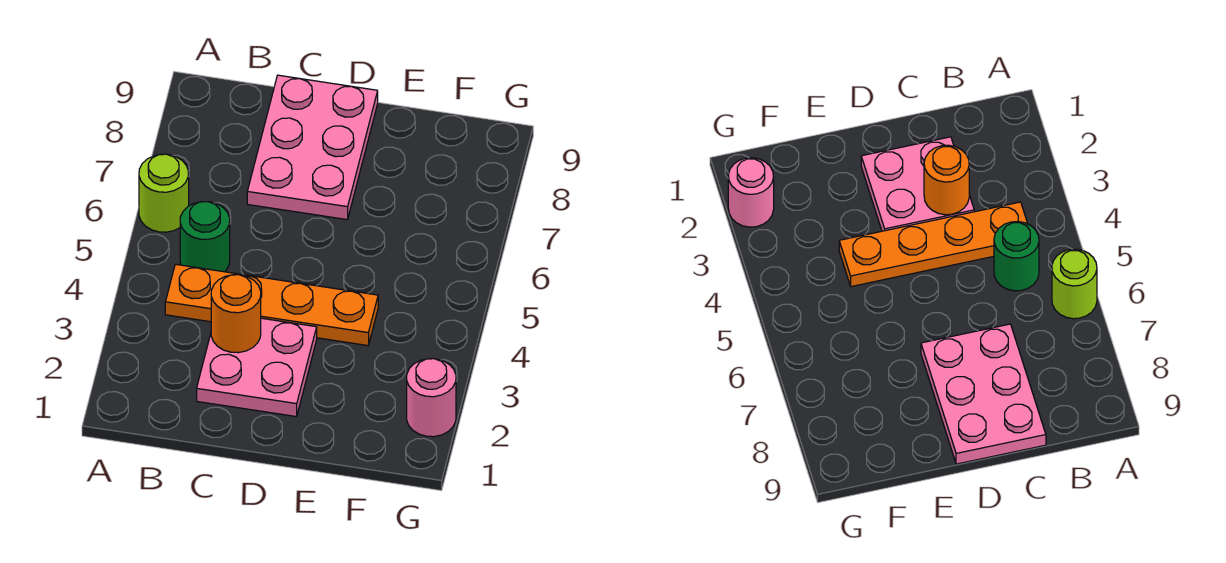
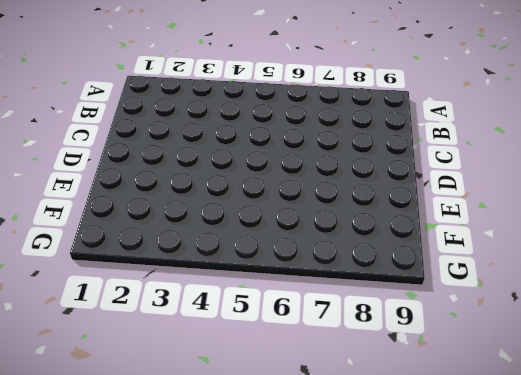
none -> lime round brick A6 level 1
none -> orange plate B4:E4 level 1

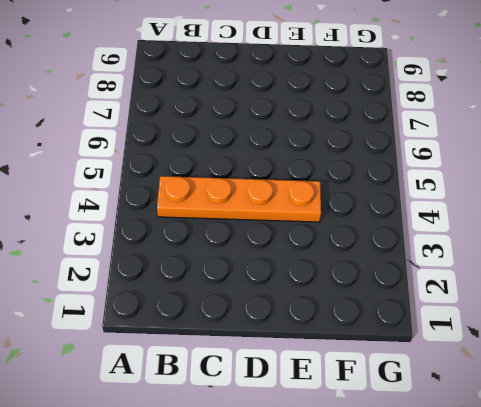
none -> lime round brick A6 level 1
none -> green round brick B5 level 1

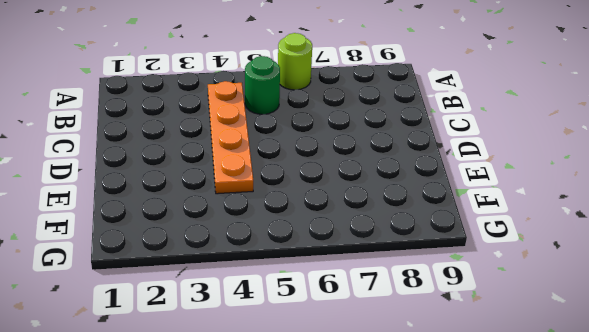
none -> pink plate C2:D3 level 1
none -> pink plate C7:D9 level 1

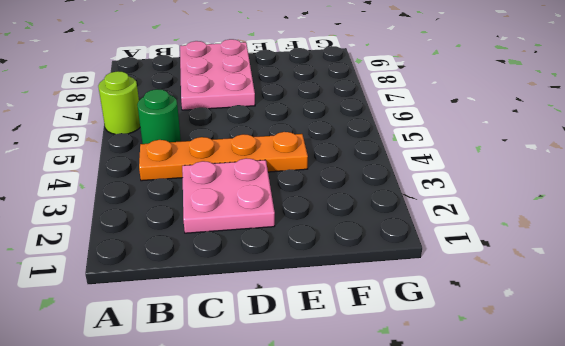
none -> pink round brick G2 level 1
none -> orange round brick C3 level 2

